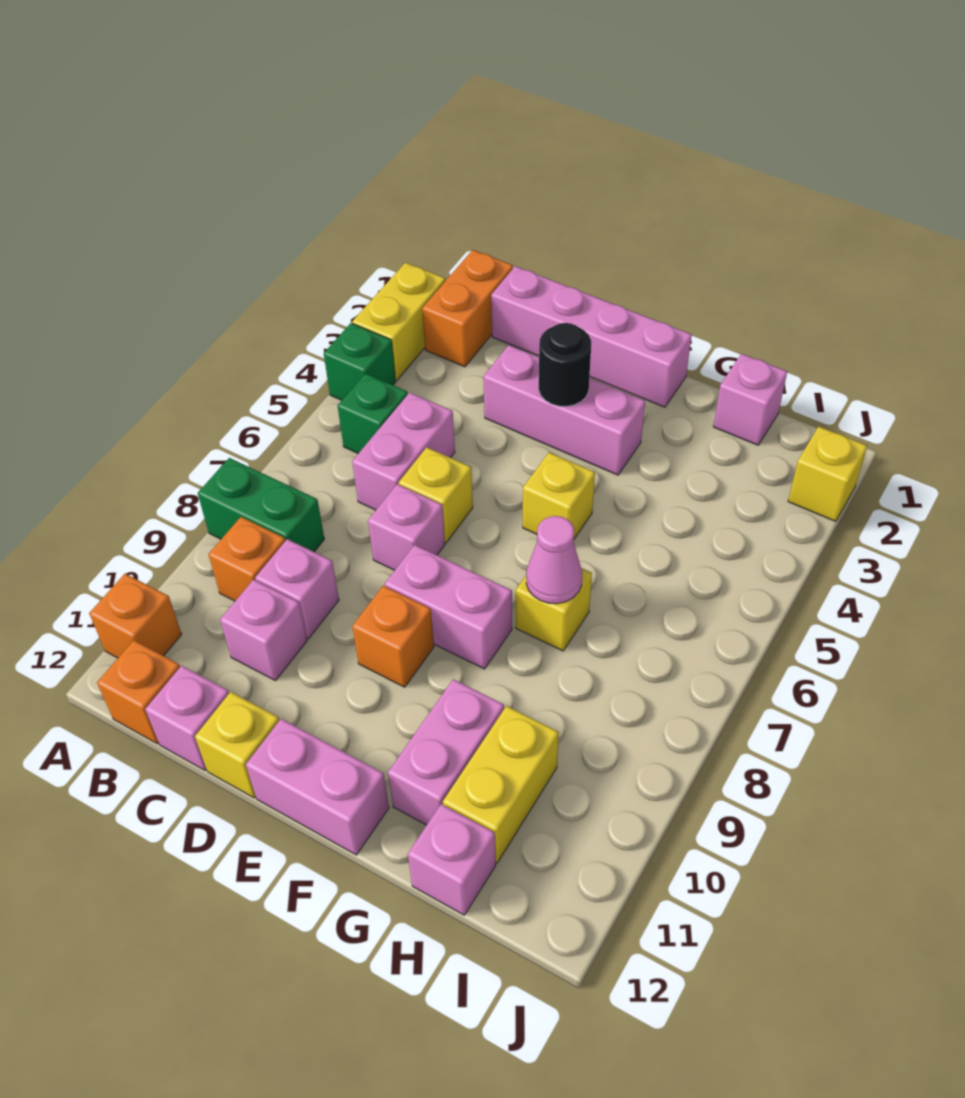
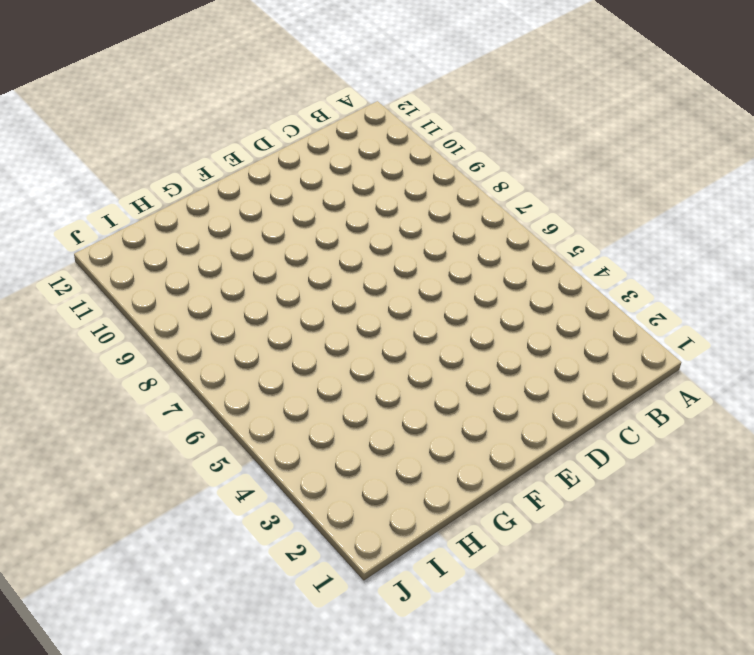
none -> yellow brick A2:A3 level 1
none -> green brick A4 level 1
none -> green brick A8:B8 level 1

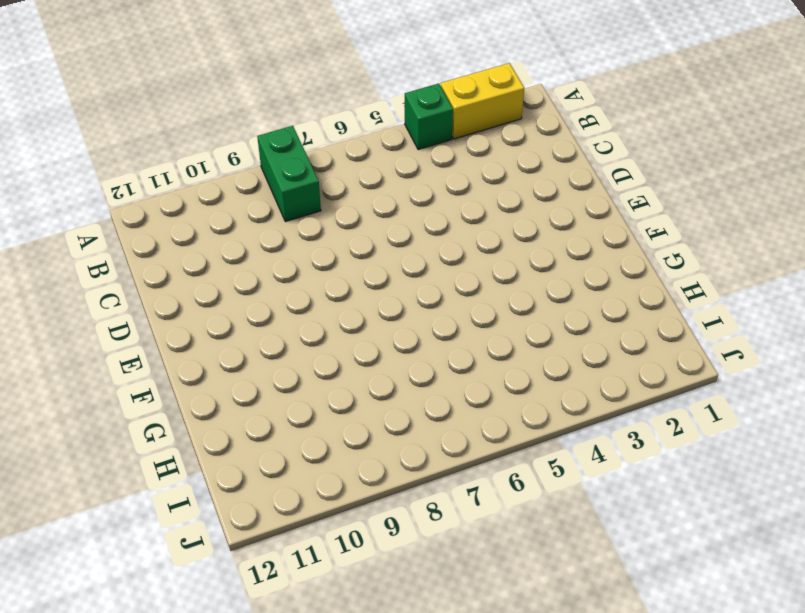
none -> orange brick A11 level 1
none -> orange brick B1:B2 level 1
none -> green brick B5 level 1

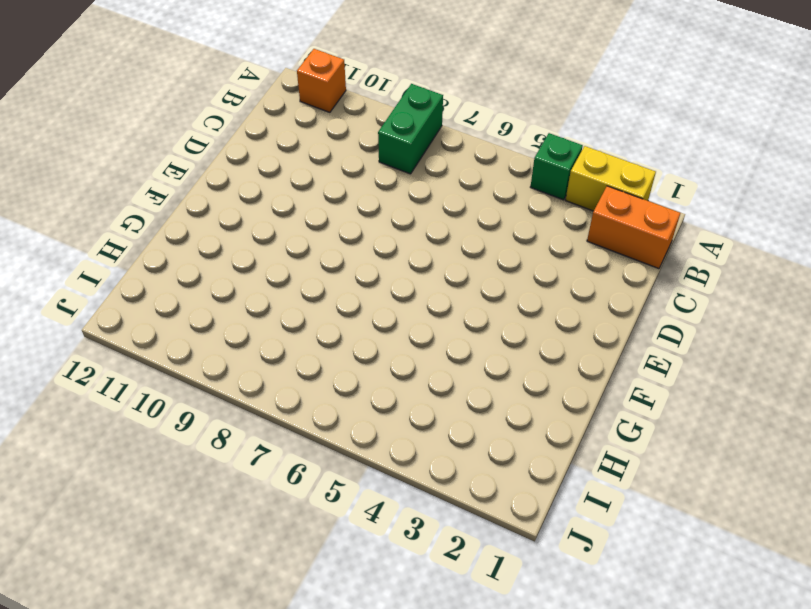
none -> green brick B5 level 1
none -> orange brick B9 level 1
none -> orange brick B12 level 1

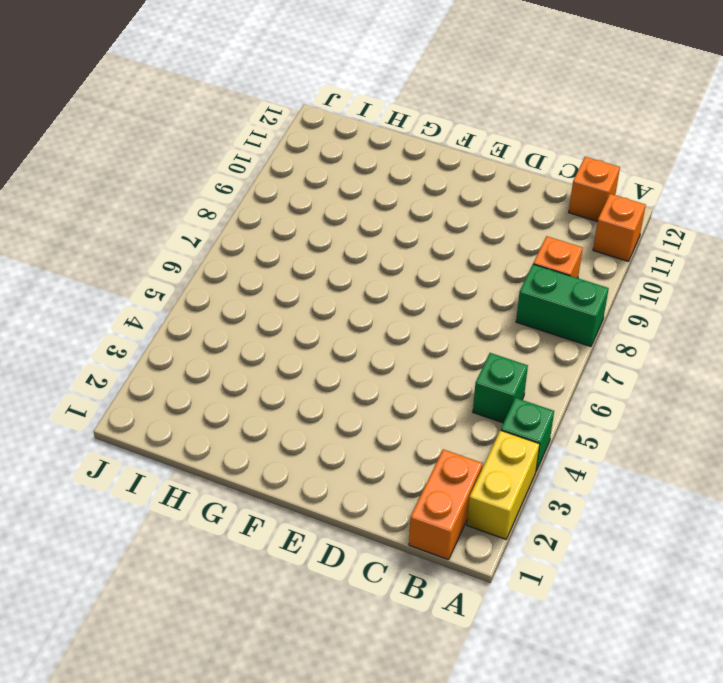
none -> pink brick C1:F1 level 1
none -> pink brick C5:C6 level 1
none -> pink brick C9 level 1

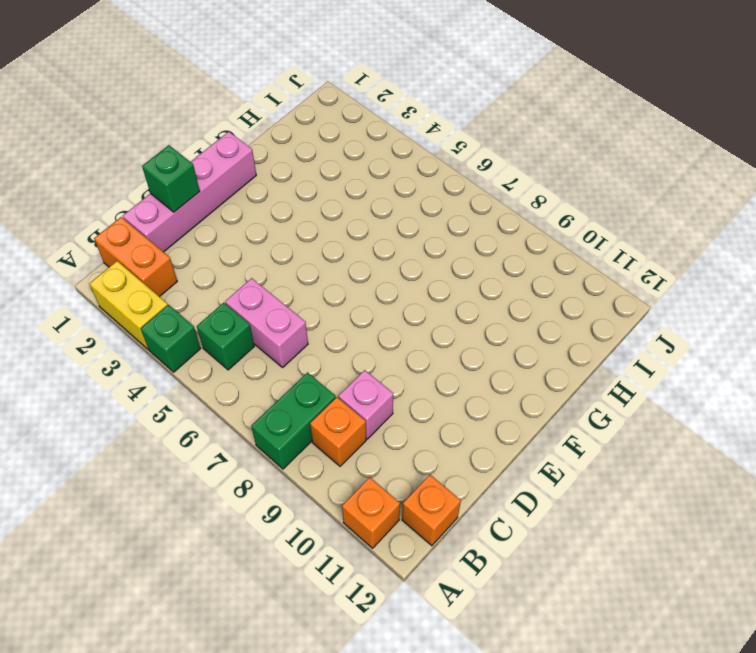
green brick D1 level 2 -> none
none -> pink brick C10 level 1
none -> pink brick C12 level 1
none -> pink brick D3:F3 level 1

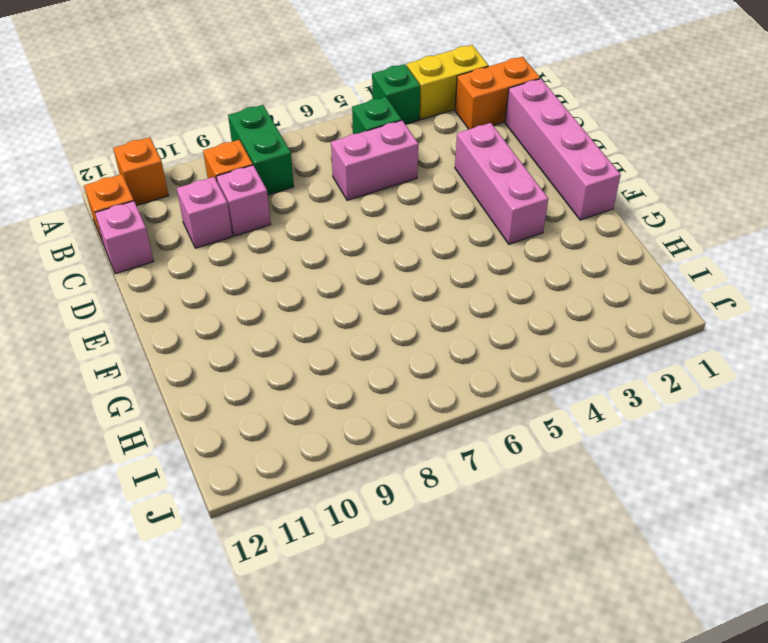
none -> yellow brick D6 level 1
none -> pink brick D7 level 1
none -> yellow brick D12 level 1

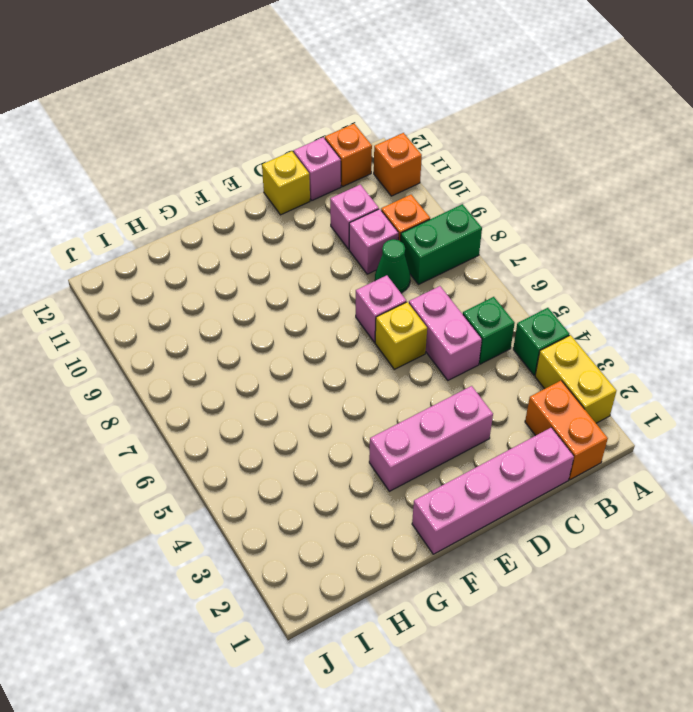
green cone C8 level 1 -> none
none -> pink brick E8:F8 level 1
none -> orange brick E9 level 1
none -> pink brick E12:F12 level 1

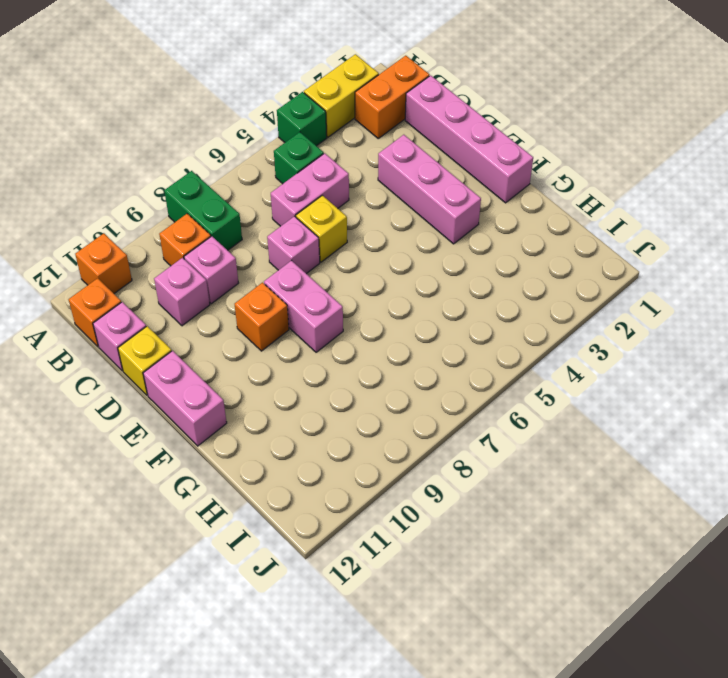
none -> yellow brick F5 level 1
none -> yellow brick G7 level 1
none -> pink brick G10:G11 level 1

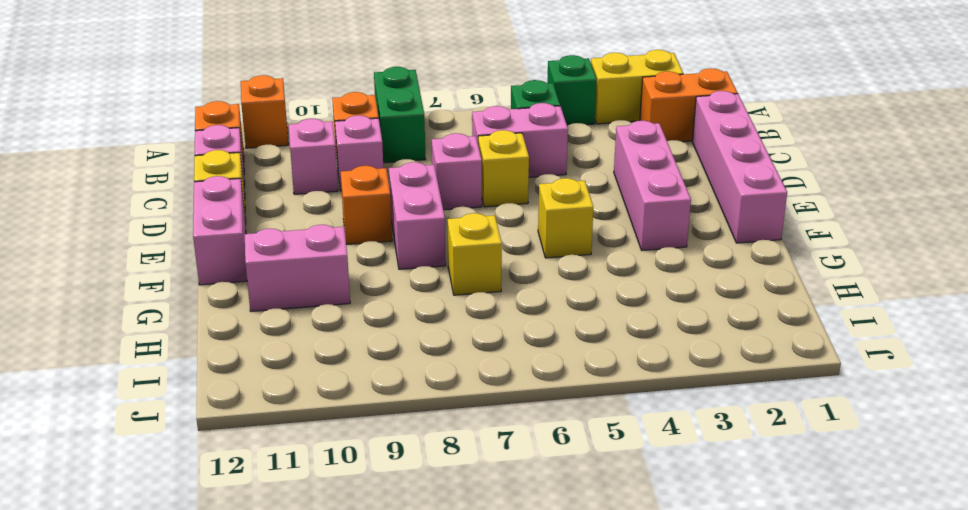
none -> pink brick H1 level 1
none -> yellow brick H10:H11 level 1
none -> pink brick H12 level 1

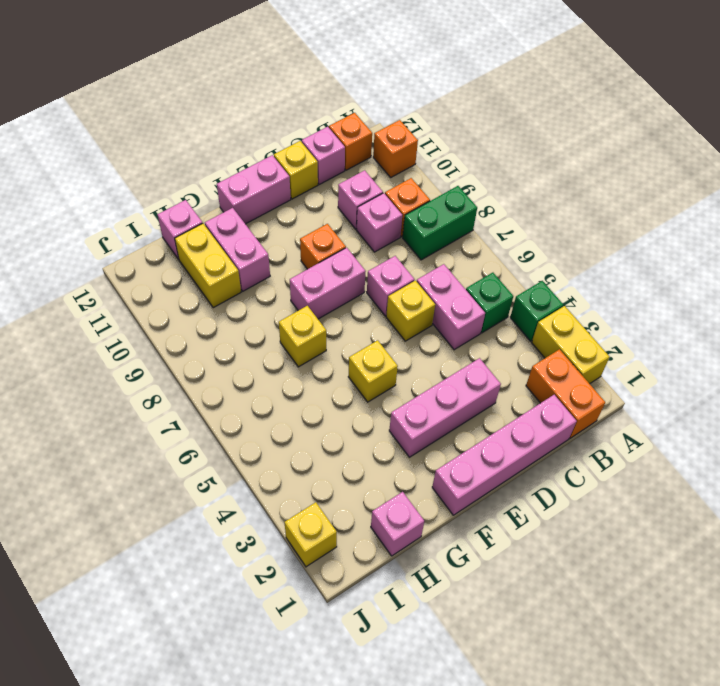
none -> black round brick E3 level 2
none -> pink cone G7 level 2

